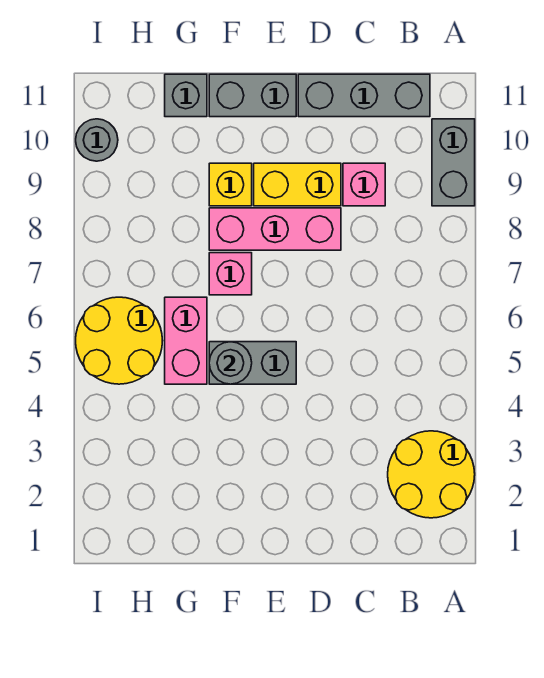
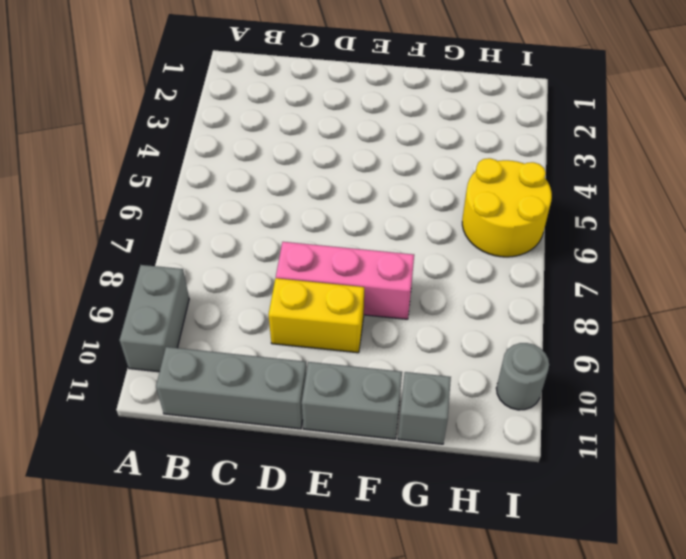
none -> yellow round brick A2:B3 level 1
none -> pink brick C9 level 1
none -> grey brick E5:F5 level 1

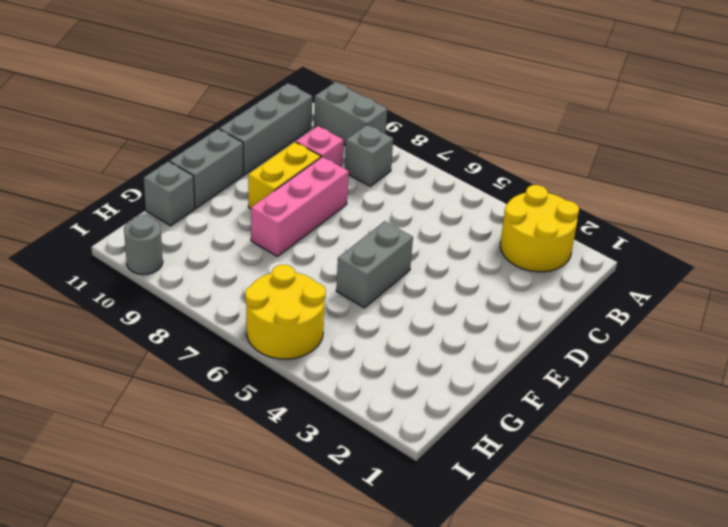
grey brick B8 level 1 -> none
none -> pink brick F7 level 1
none -> yellow brick F9 level 1
none -> pink brick G5:G6 level 1

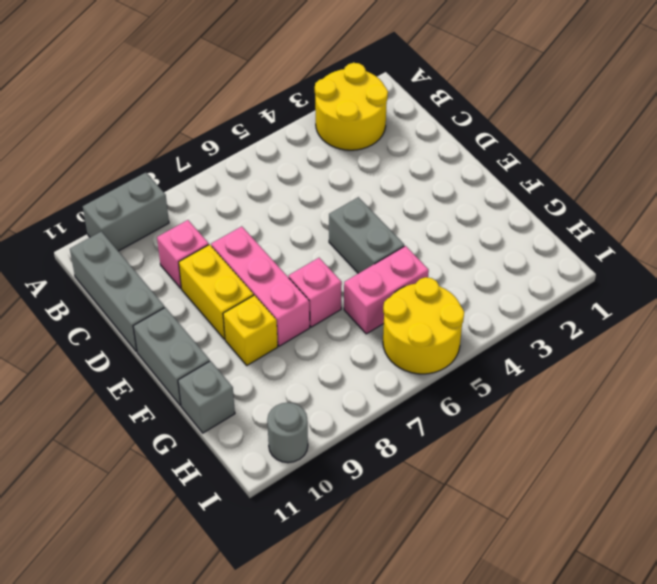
none -> grey round brick F5 level 2

